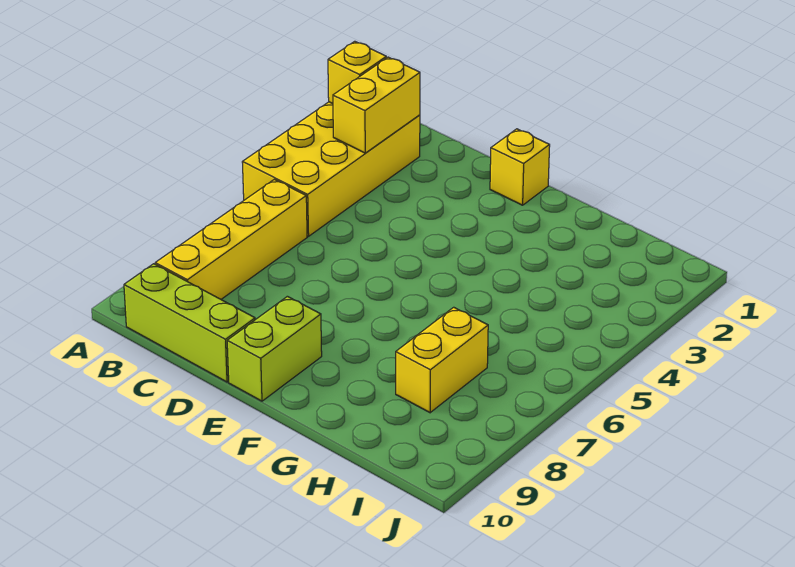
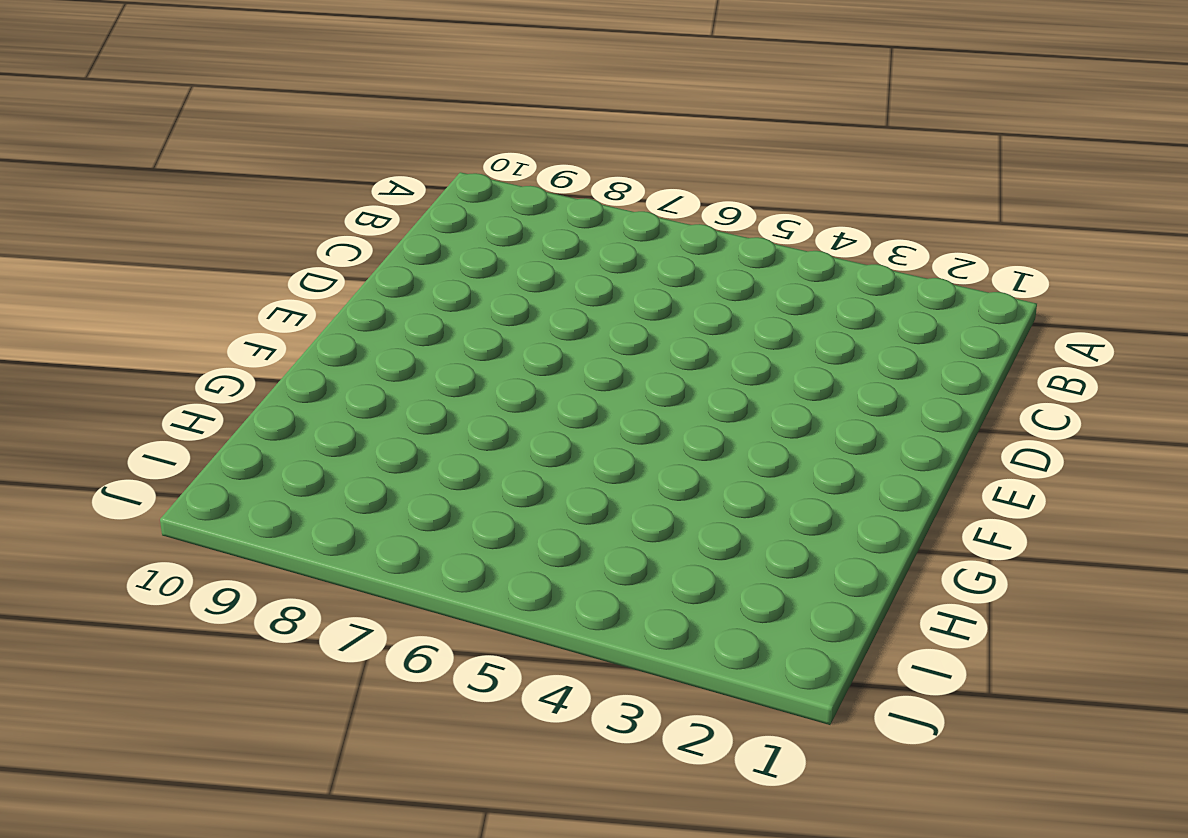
none -> yellow brick A2:B5 level 1
none -> yellow brick B6:B9 level 1

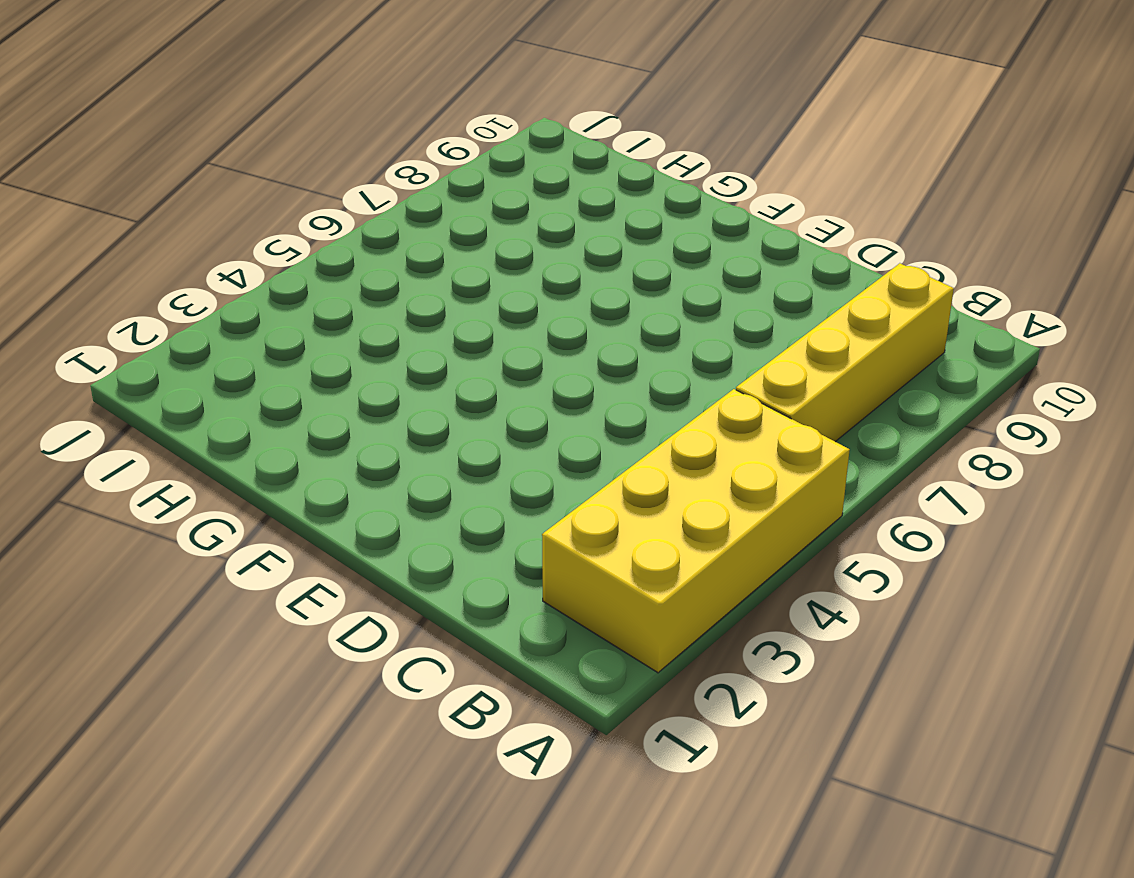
none -> lime brick B10:D10 level 1
none -> yellow brick E1 level 1

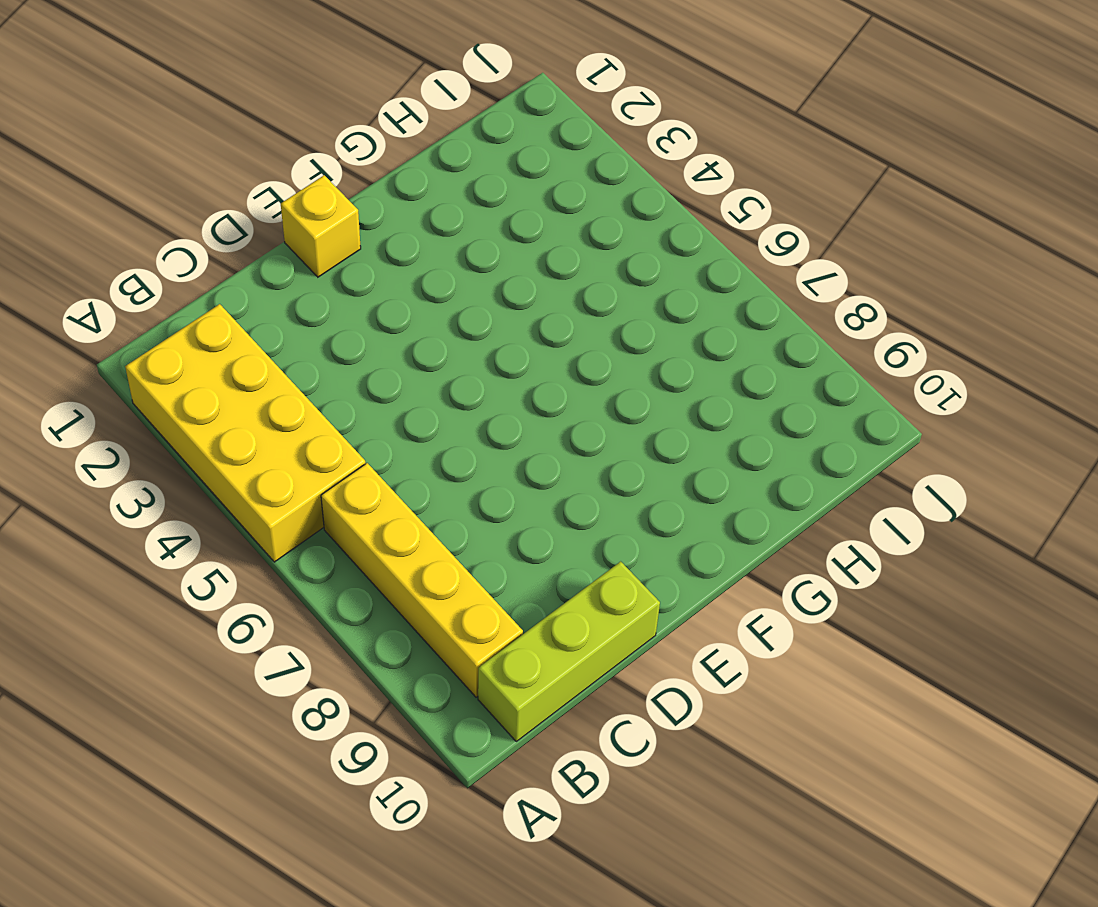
none -> lime brick E9:E10 level 1
none -> yellow brick H7:H8 level 1

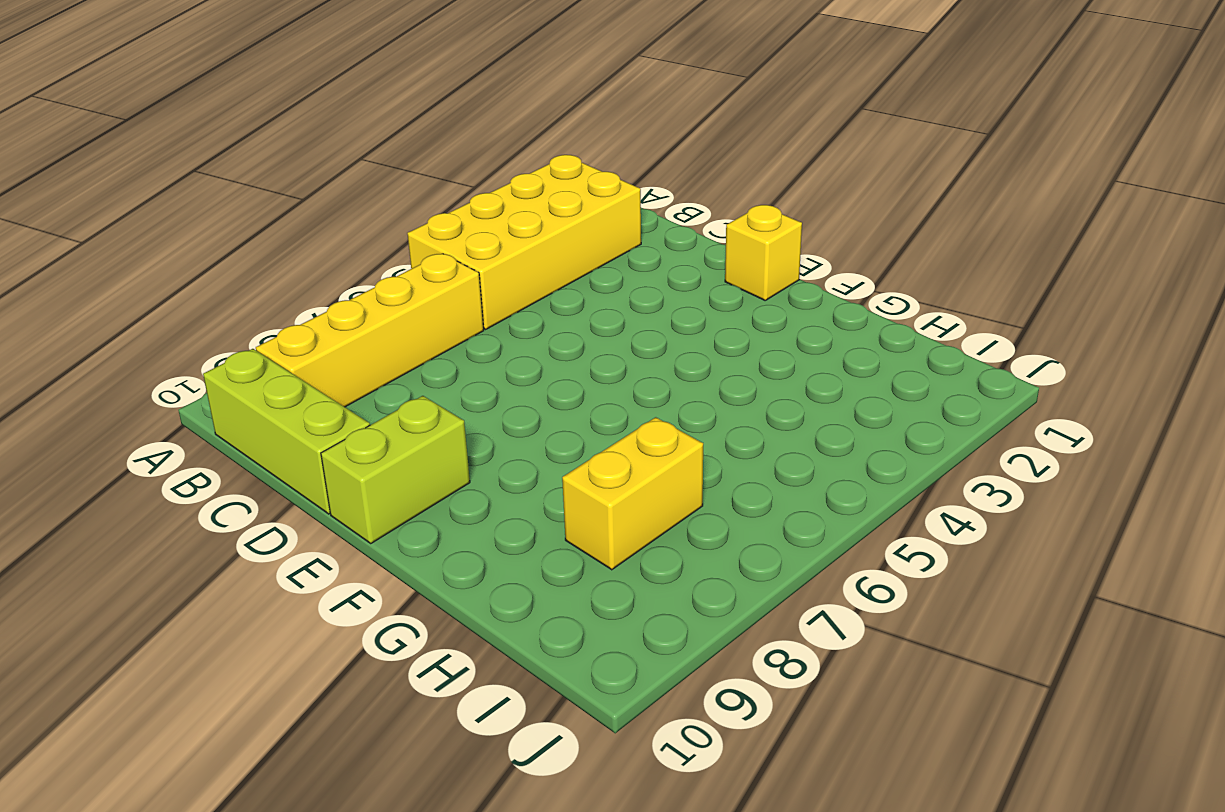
none -> yellow brick A2 level 2
none -> yellow brick B2:B3 level 2

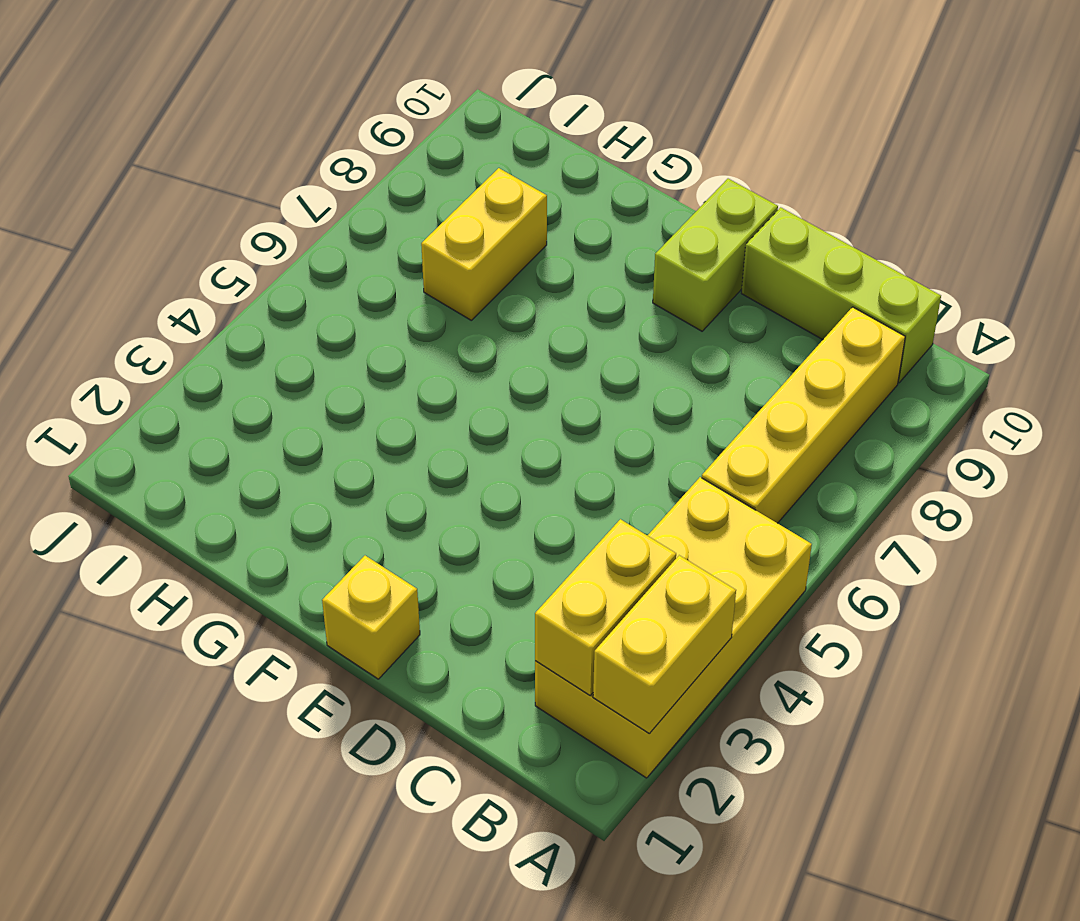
yellow brick A2:A3 level 2 -> yellow brick A2 level 2

